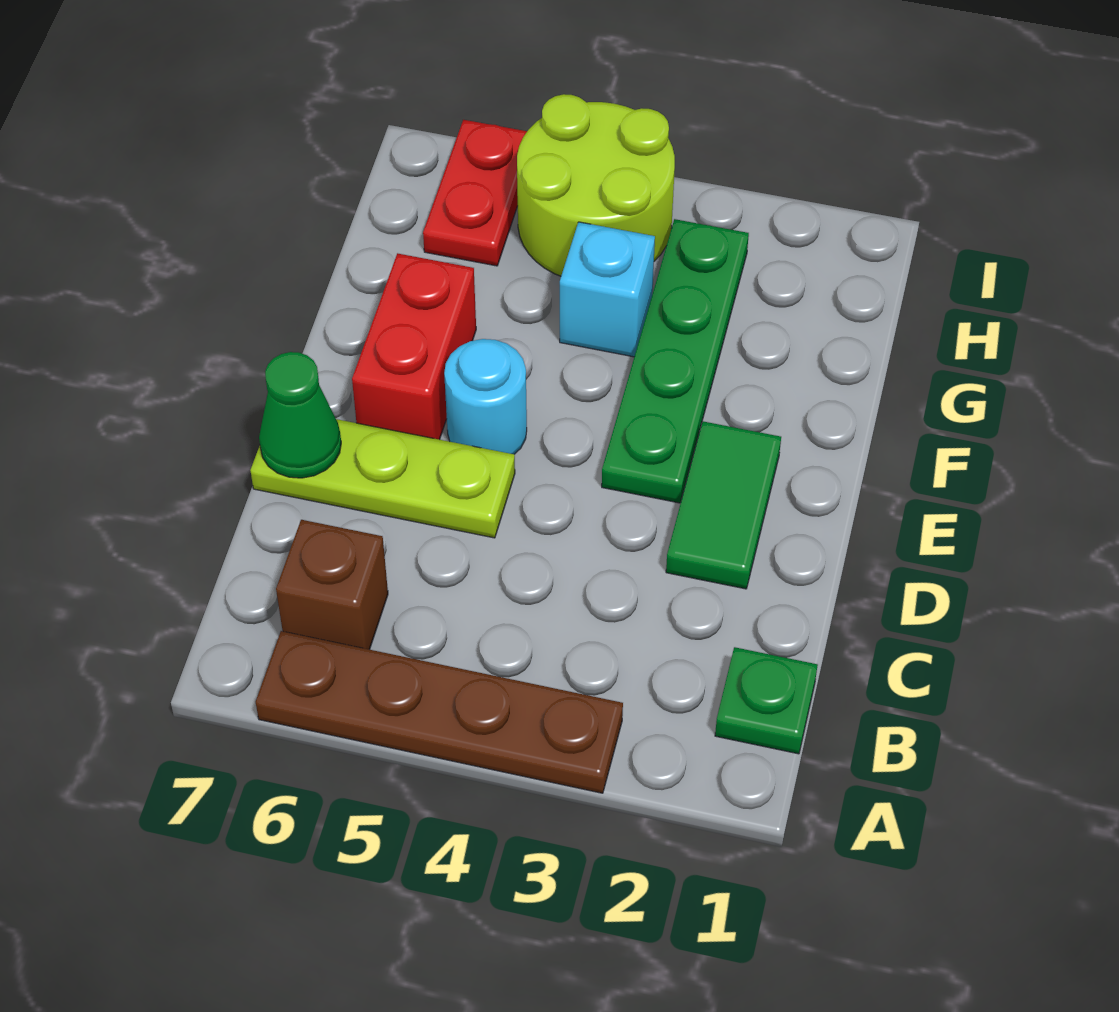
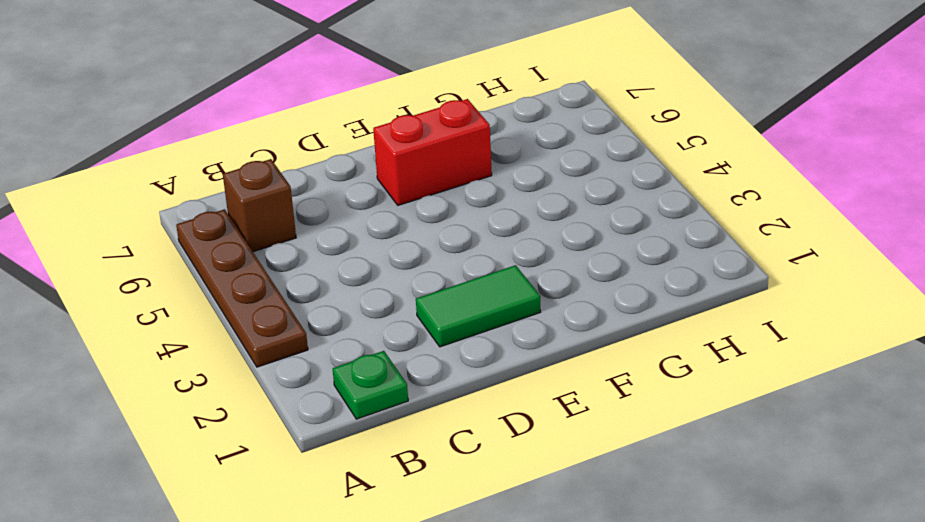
none -> lime plate D5:D7 level 1
none -> green plate E3:H3 level 1
none -> cyan round brick E5 level 1

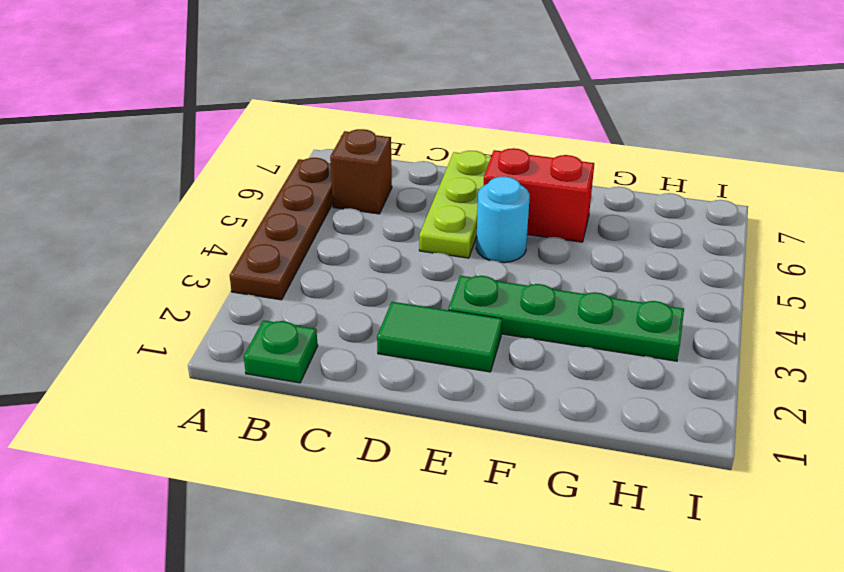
none -> cyan brick G4 level 1
none -> lime round brick H4:I5 level 1
none -> red plate H6:I6 level 1

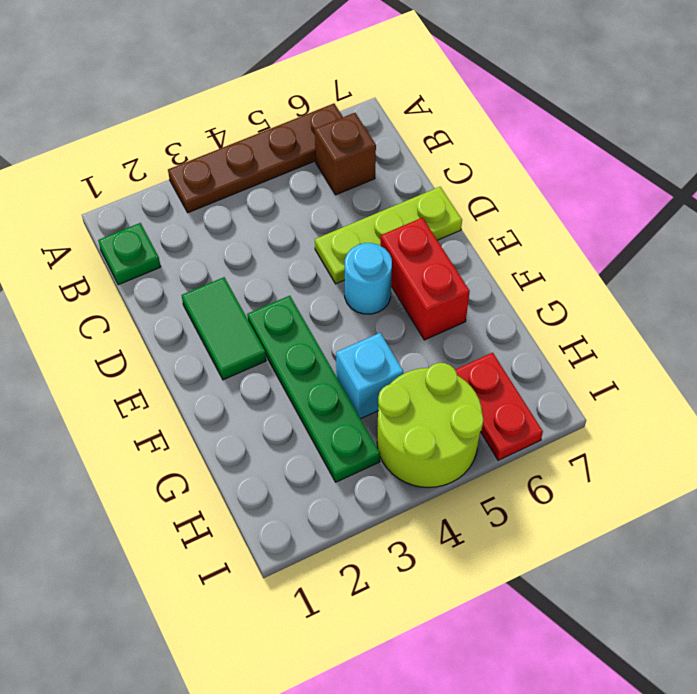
none -> green cone D7 level 2

